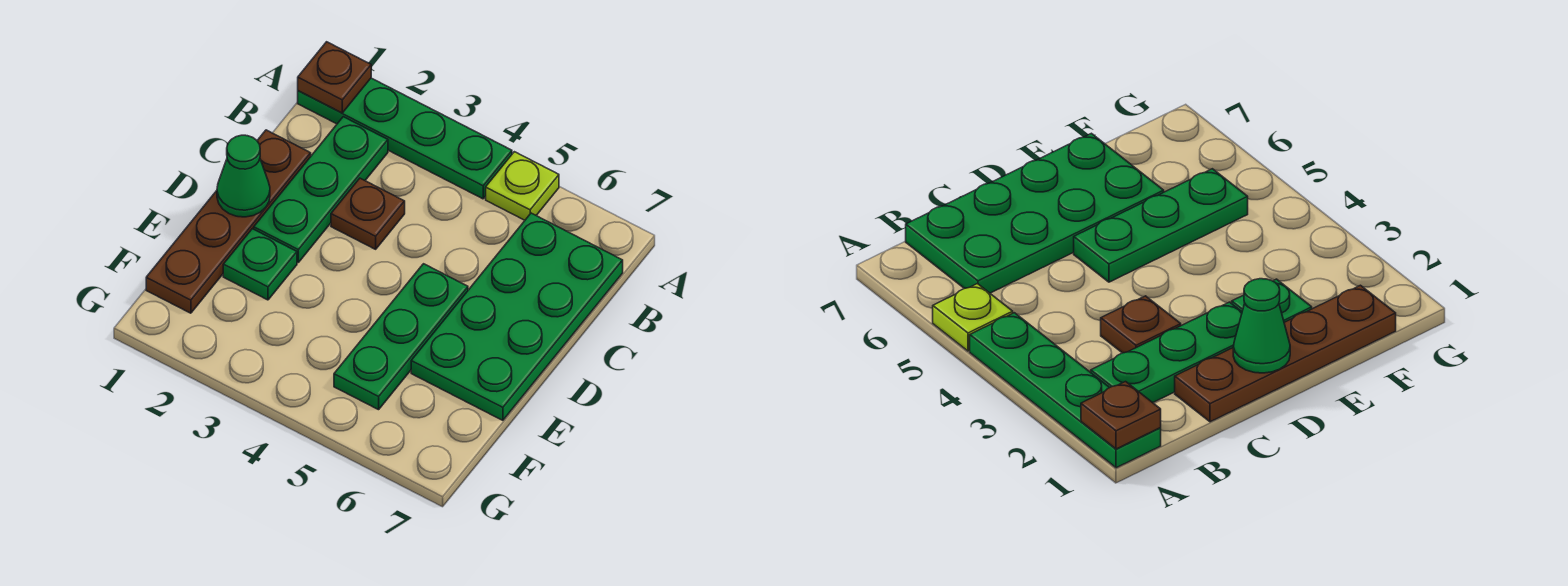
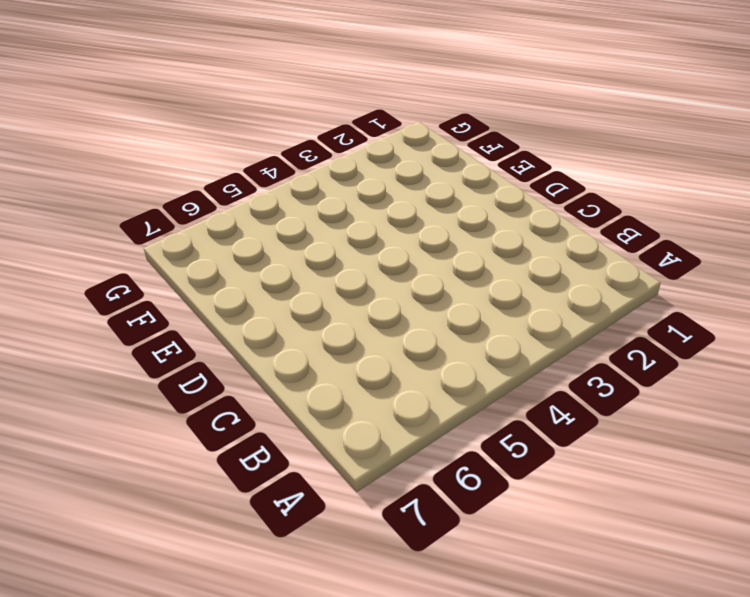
none -> green plate A1:A4 level 1
none -> lime plate A5 level 1

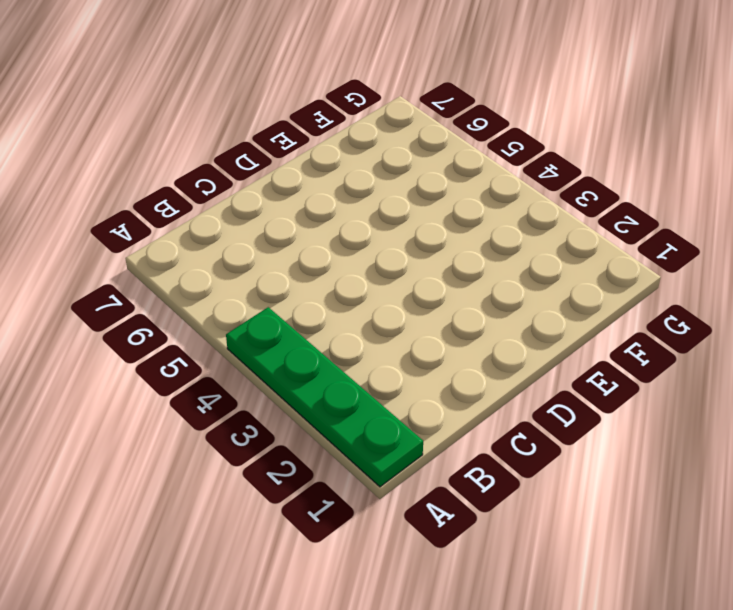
none -> lime plate A5 level 1
none -> green plate B2:D2 level 1

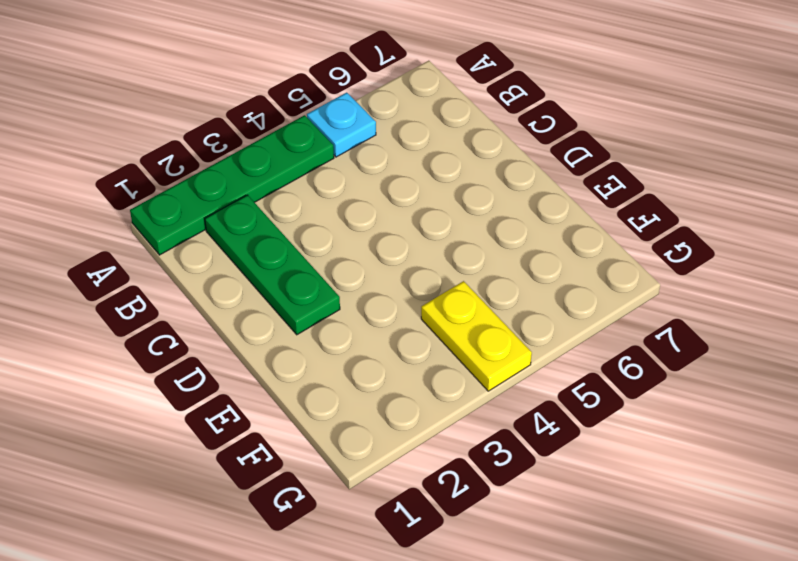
cyan plate A5 level 1 -> lime plate A5 level 1
yellow plate F4:G4 level 1 -> none
none -> green plate B6:E7 level 1
none -> brown plate C1:F1 level 1

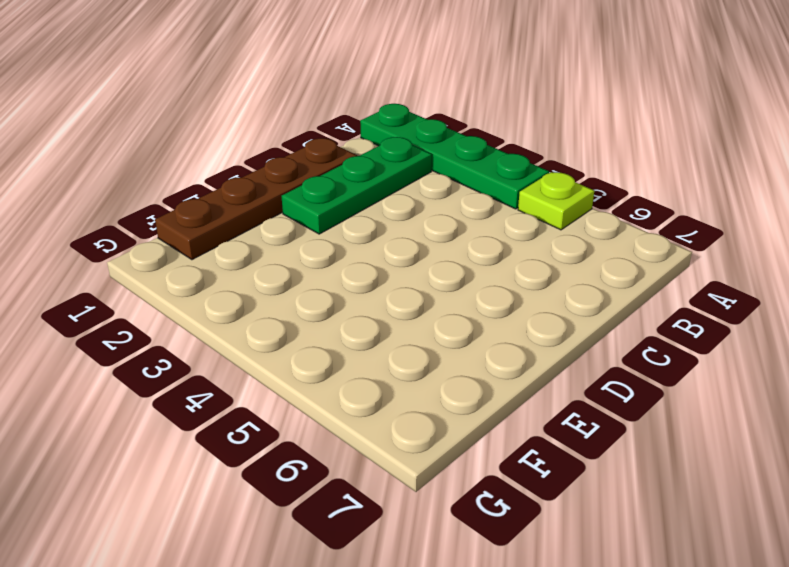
none -> green plate B6:E7 level 1
none -> brown plate C3 level 1

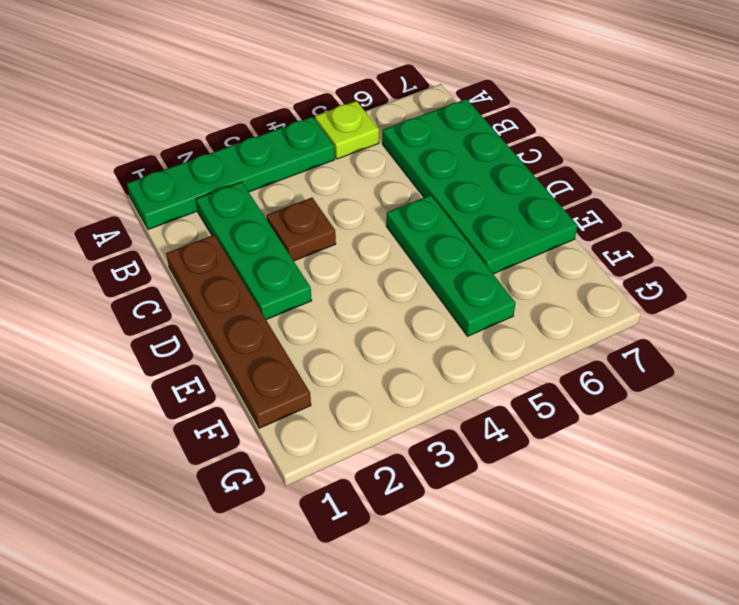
none -> green plate E2 level 1
none -> brown plate A1 level 2

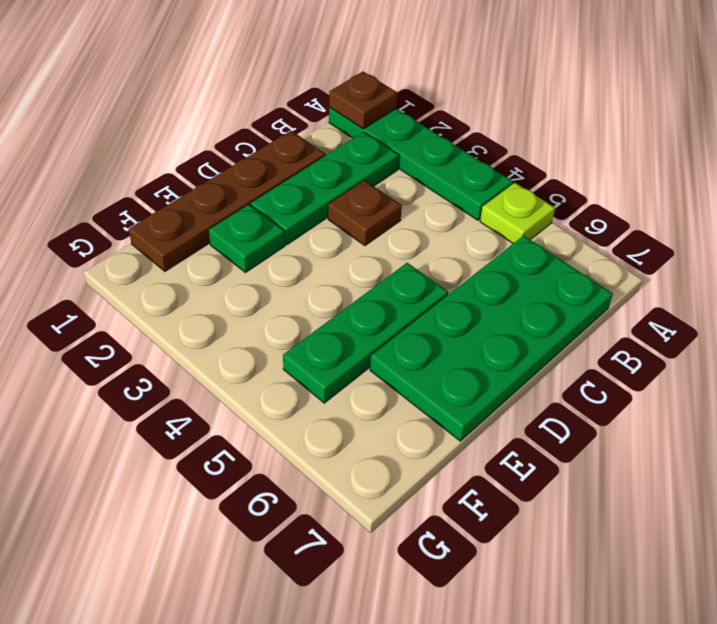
none -> green cone D1 level 2

